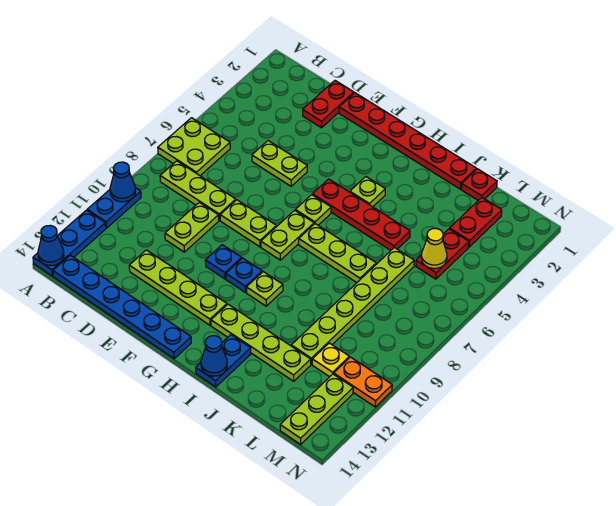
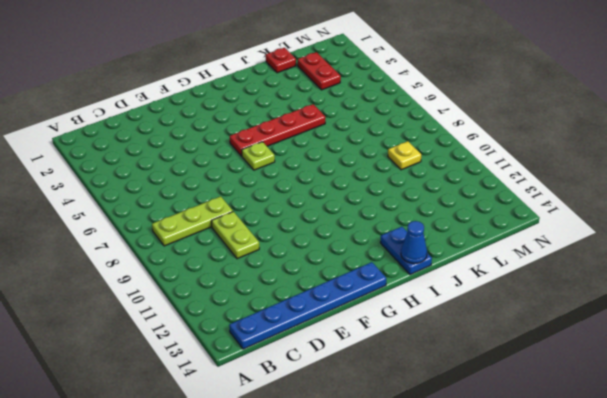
yellow plate L9 level 1 -> yellow plate L11 level 1
none -> lime plate A6:B7 level 1
none -> blue plate A10:A11 level 1
none -> blue plate A12:A14 level 1
none -> red plate D1:D2 level 1

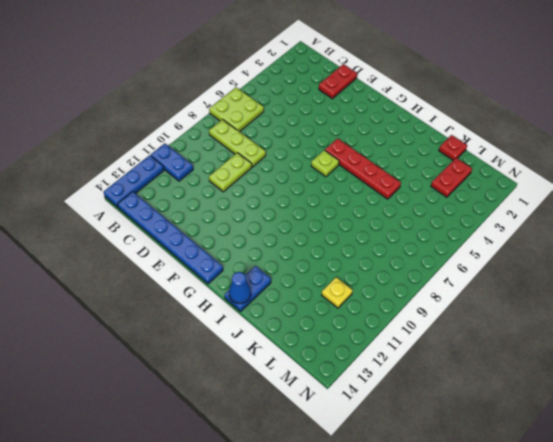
blue plate A11:B11 level 1 -> blue plate A10:A11 level 1
none -> lime plate D5:E5 level 1
none -> lime plate D12:G12 level 1
none -> red plate E1:J1 level 1
none -> lime plate E8:F8 level 1

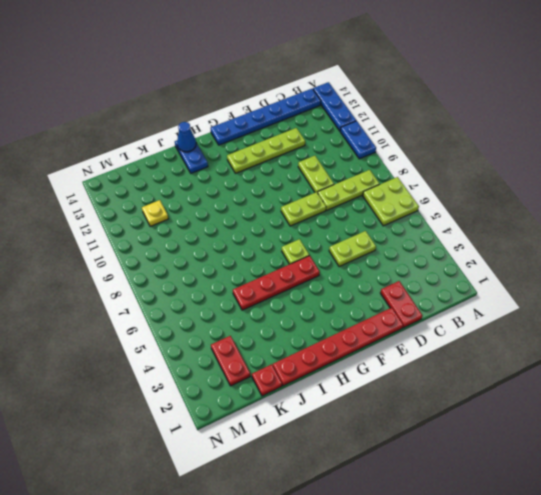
none -> blue plate F10 level 1
none -> lime plate G7:G8 level 1
none -> blue plate G10 level 1
none -> lime plate H4 level 1

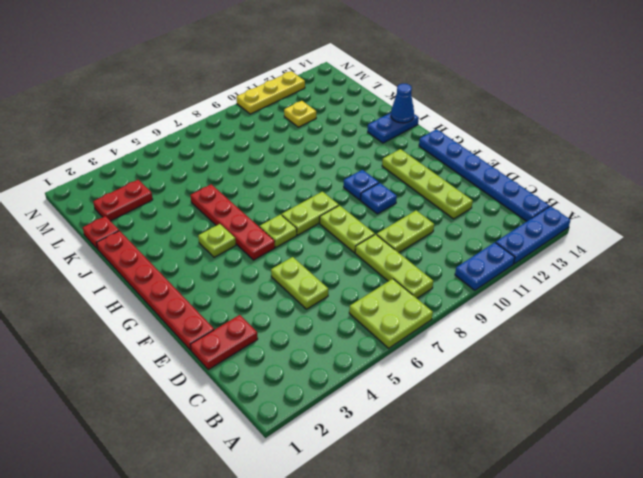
yellow plate N10:N12 level 1 -> orange plate M11:N11 level 1
none -> lime plate H7:J7 level 1
none -> lime plate H10 level 1
none -> lime plate H12:K12 level 1
none -> lime plate K6:K11 level 1

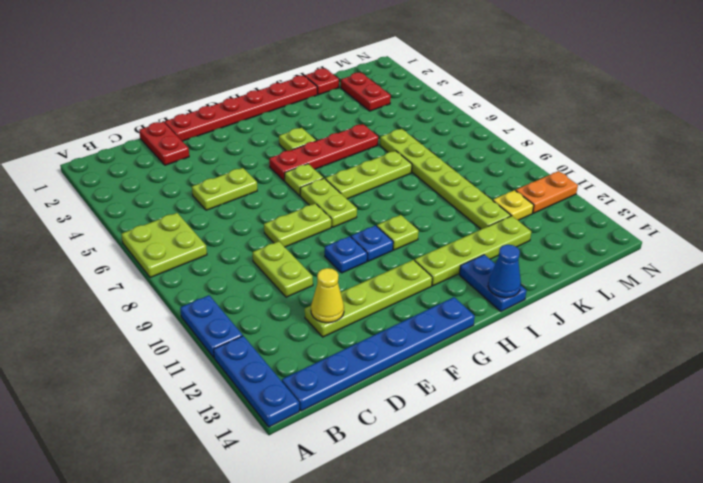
yellow cone D12 level 2 -> yellow cone L5 level 2
none -> lime plate B8:D8 level 1
none -> red plate L4:L5 level 1
none -> lime plate M12:M14 level 1
none -> blue cone A10 level 2

